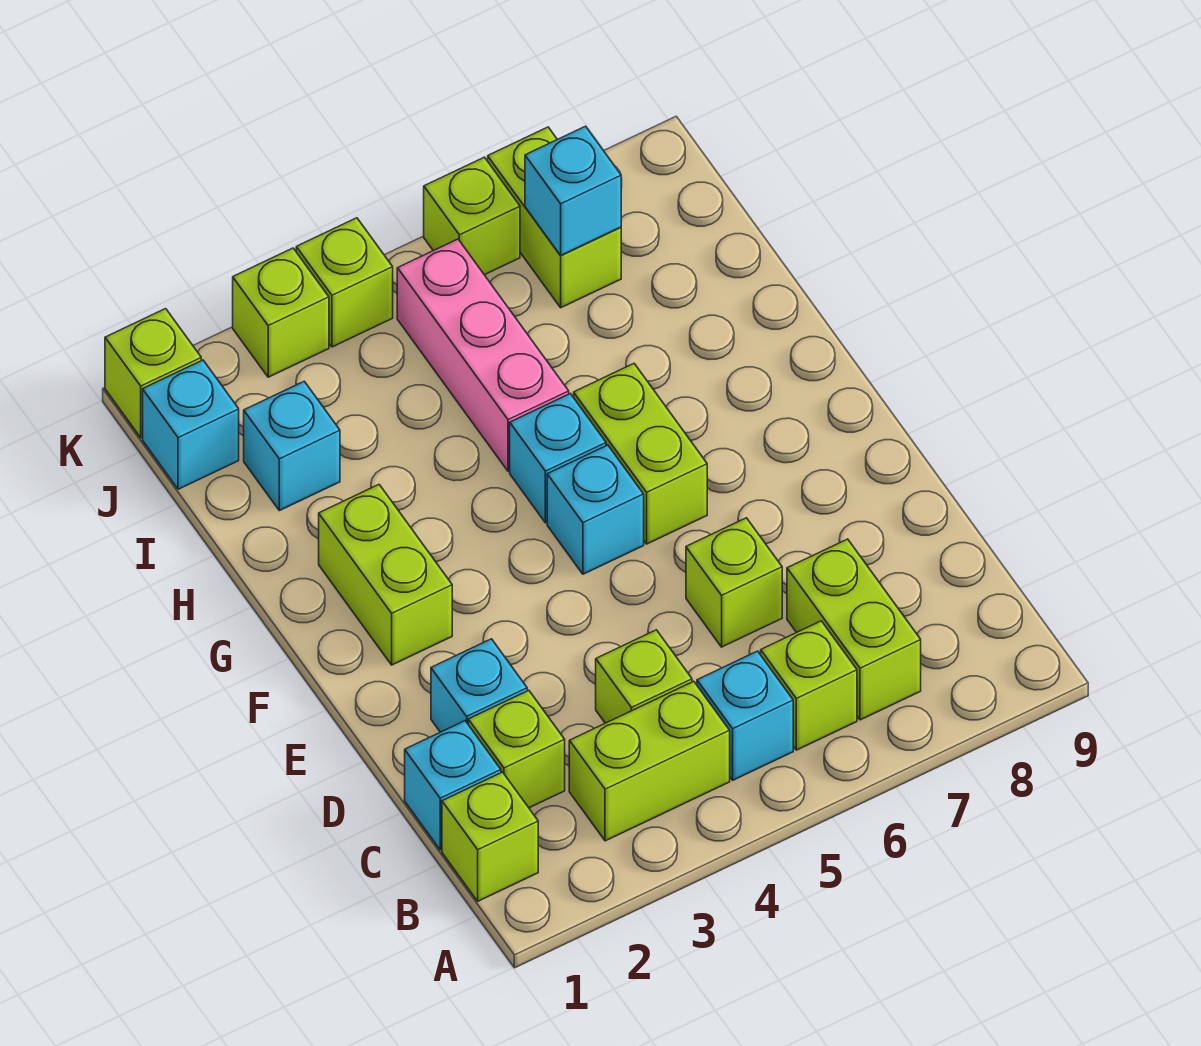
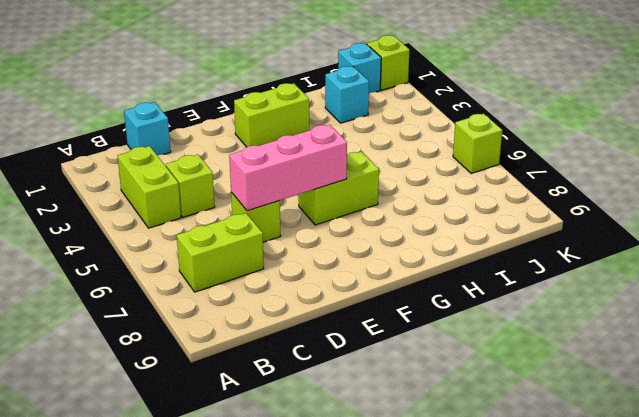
pink brick D6:F6 level 2 -> pink brick H5:J5 level 1
none -> lime brick B1 level 1
none -> cyan brick B5 level 1
none -> lime brick B6 level 1

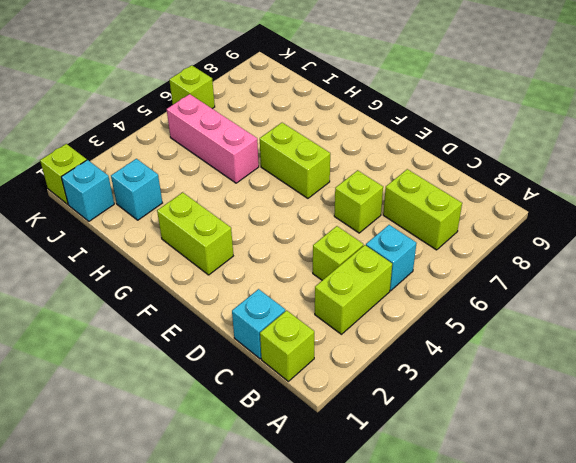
none -> lime brick B6 level 1
none -> lime brick C2 level 1
none -> cyan brick D2 level 1

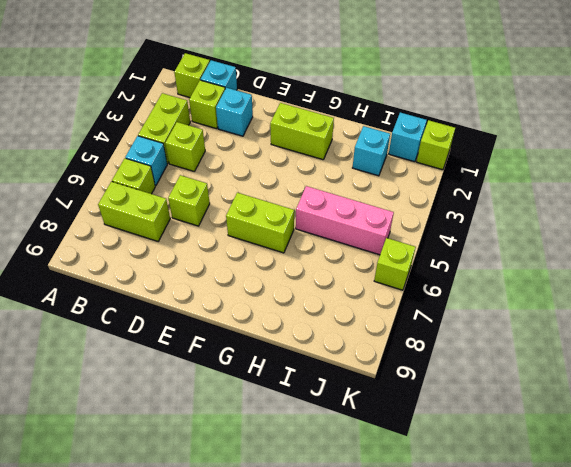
none -> cyan brick F5 level 1
none -> cyan brick G5 level 1
none -> lime brick J7:K7 level 1

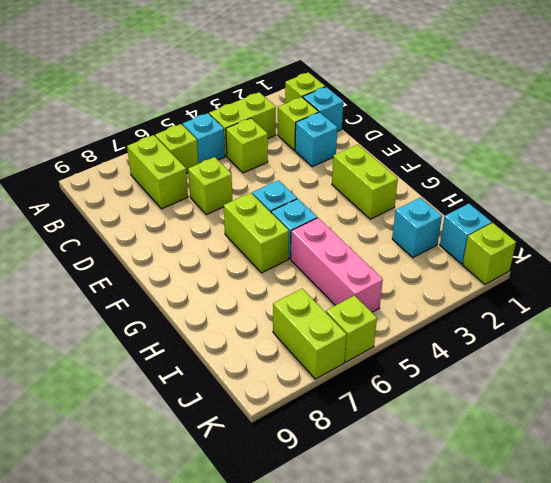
none -> lime brick K3 level 1
none -> lime brick K4 level 1
none -> cyan brick J7 level 2

